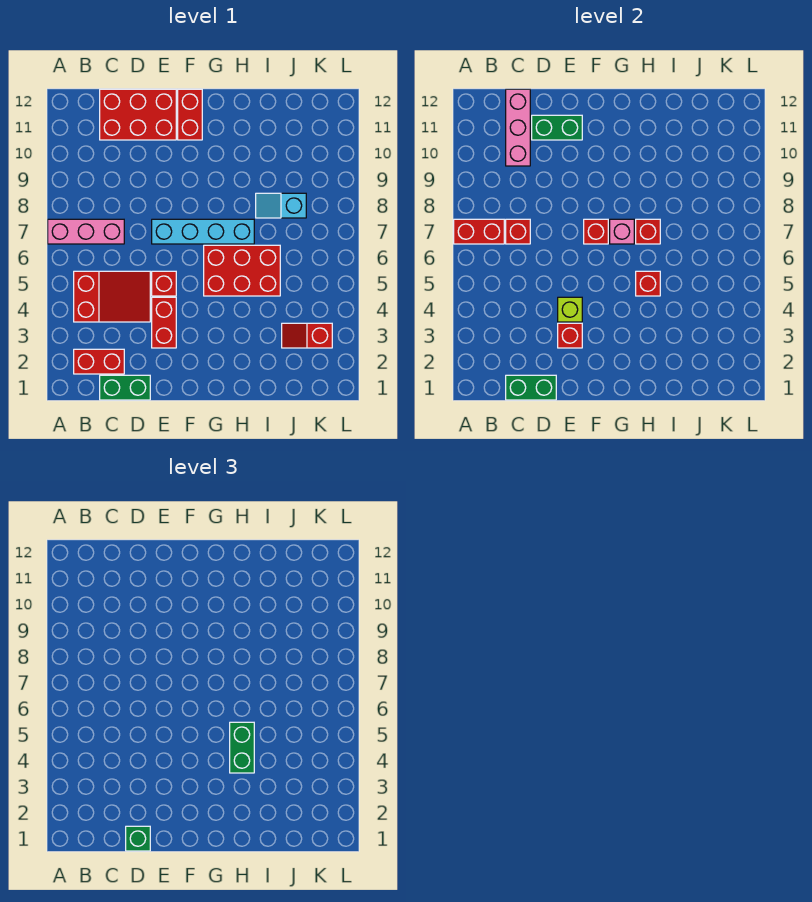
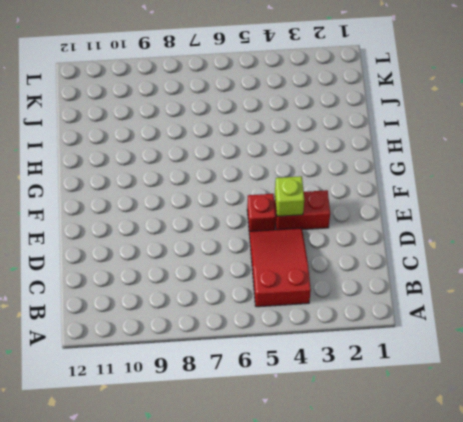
none -> pink brick A7:C7 level 1
none -> red brick B2:C2 level 1
none -> green brick C1:D1 level 1

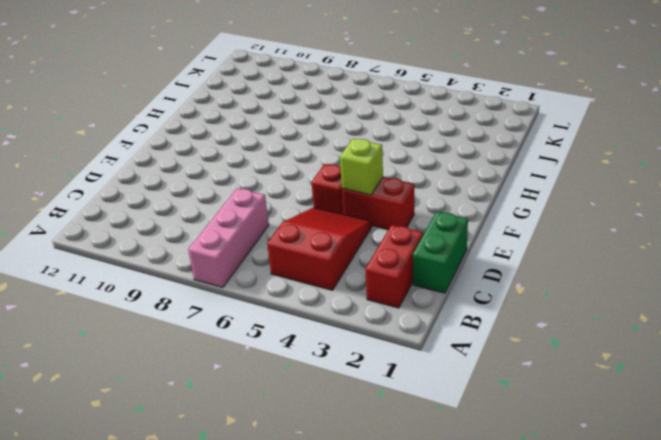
none -> red brick C11:E12 level 1
none -> cyan brick E7:H7 level 1
none -> red brick F11:F12 level 1

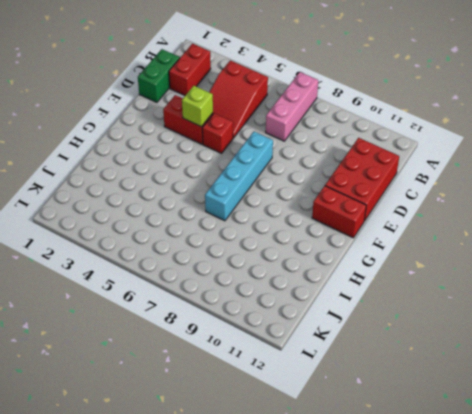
none -> red brick G5:I6 level 1
none -> cyan slope I8:J8 level 1 top J
none -> red slope J3:K3 level 1 top K

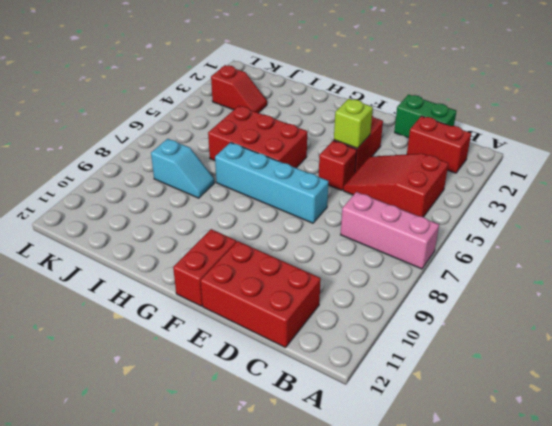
none -> red brick A7:B7 level 2
none -> green brick C1:D1 level 2
none -> red brick C7 level 2

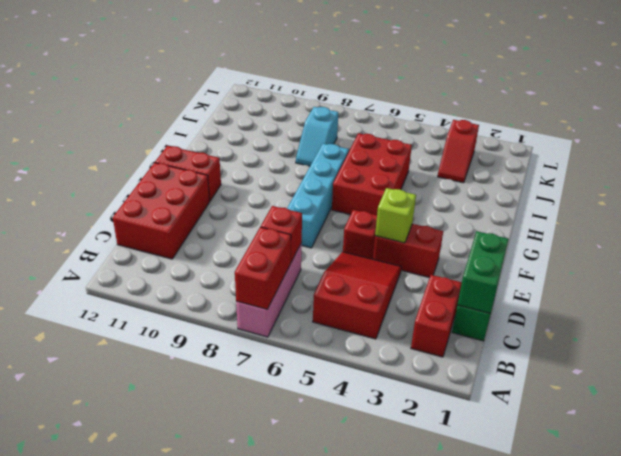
none -> pink brick C10:C12 level 2
none -> green brick D11:E11 level 2
none -> red brick E3 level 2

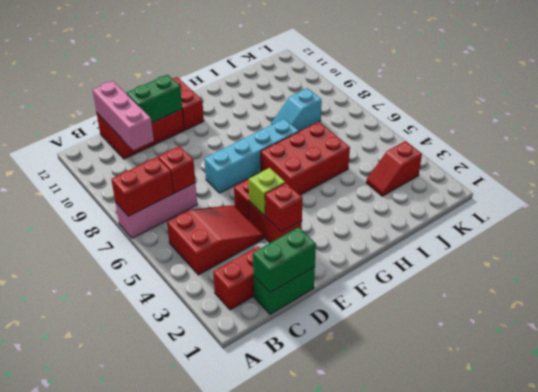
none -> red brick F7 level 2
none -> pink brick G7 level 2
none -> red brick H5 level 2

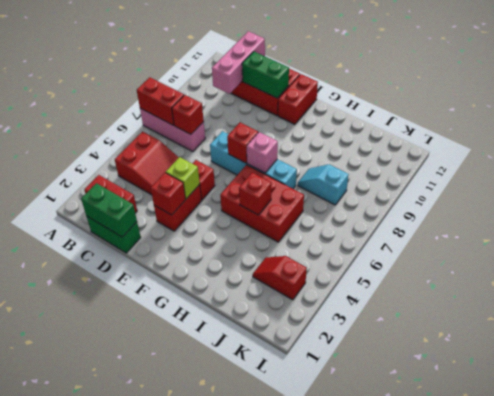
none -> red brick H7 level 2
none -> green brick D1 level 3
none -> green brick H4:H5 level 3

